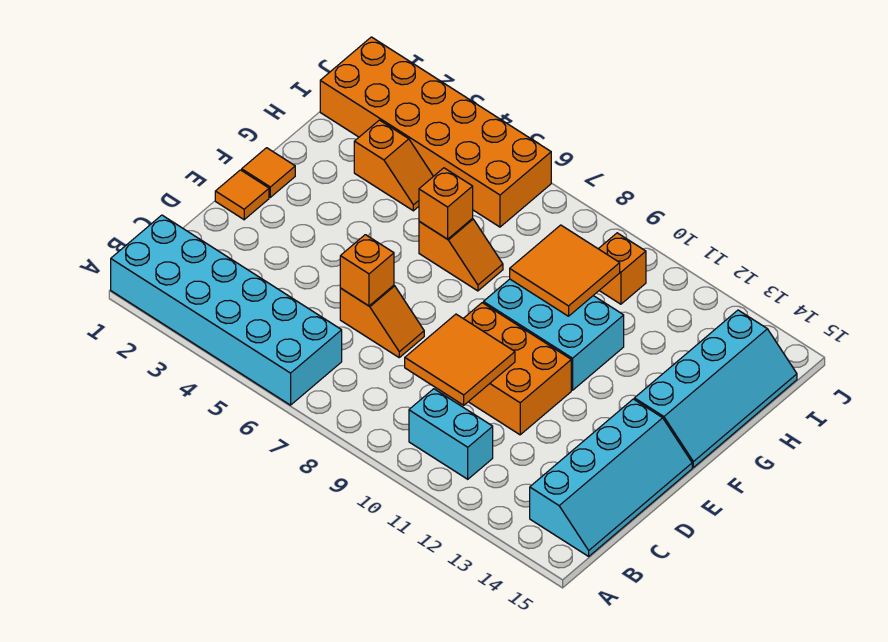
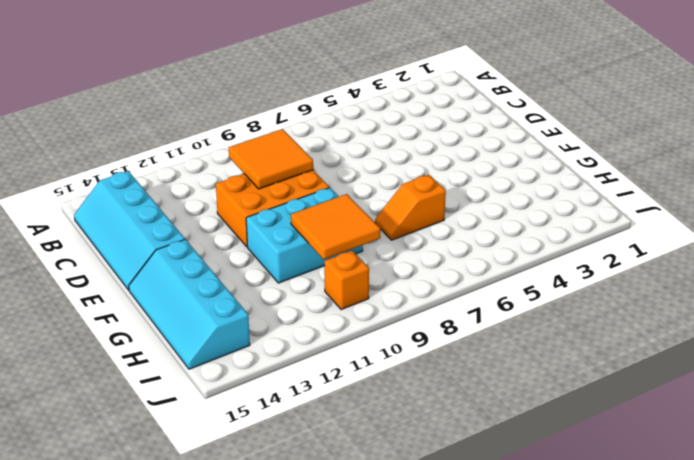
none -> cyan brick A1:B6 level 1
none -> cyan brick B10:B11 level 1
none -> orange slope D6:D7 level 1 top 6

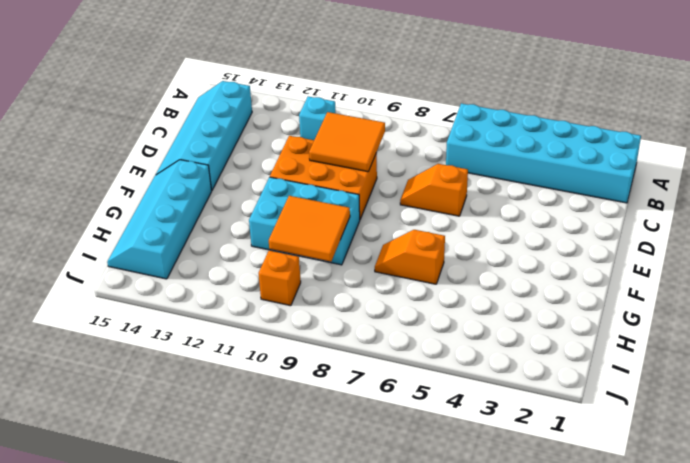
cyan brick B11 level 1 -> cyan brick B10:B11 level 1
none -> orange tile E1 level 1
none -> orange tile F1 level 1
none -> orange slope H3:H4 level 1 top 3

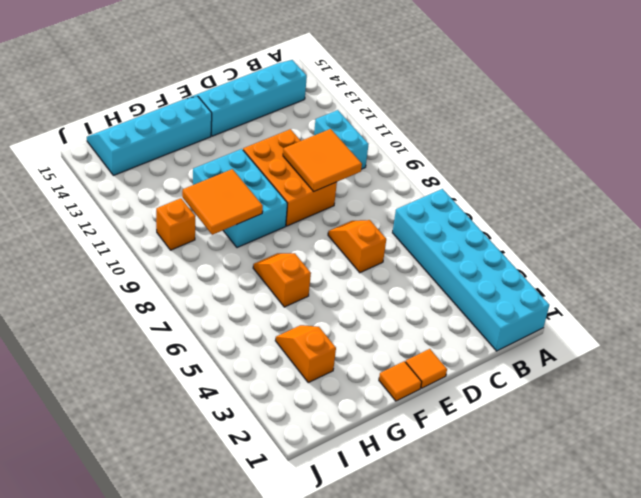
none -> orange brick I1:J6 level 1
none -> orange brick D6 level 2
none -> orange brick G6 level 2

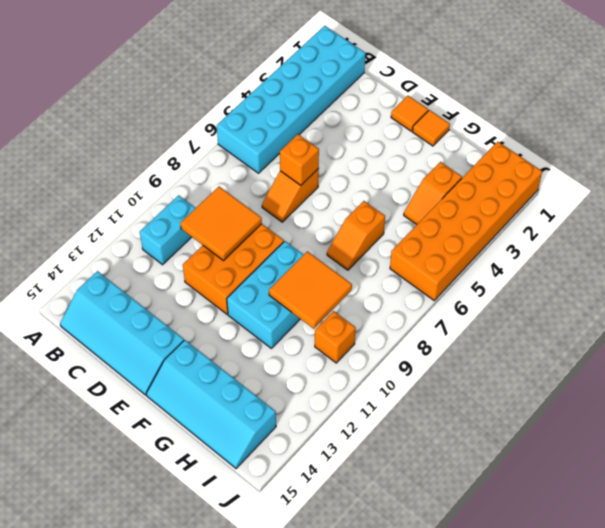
none -> orange brick G6 level 2

